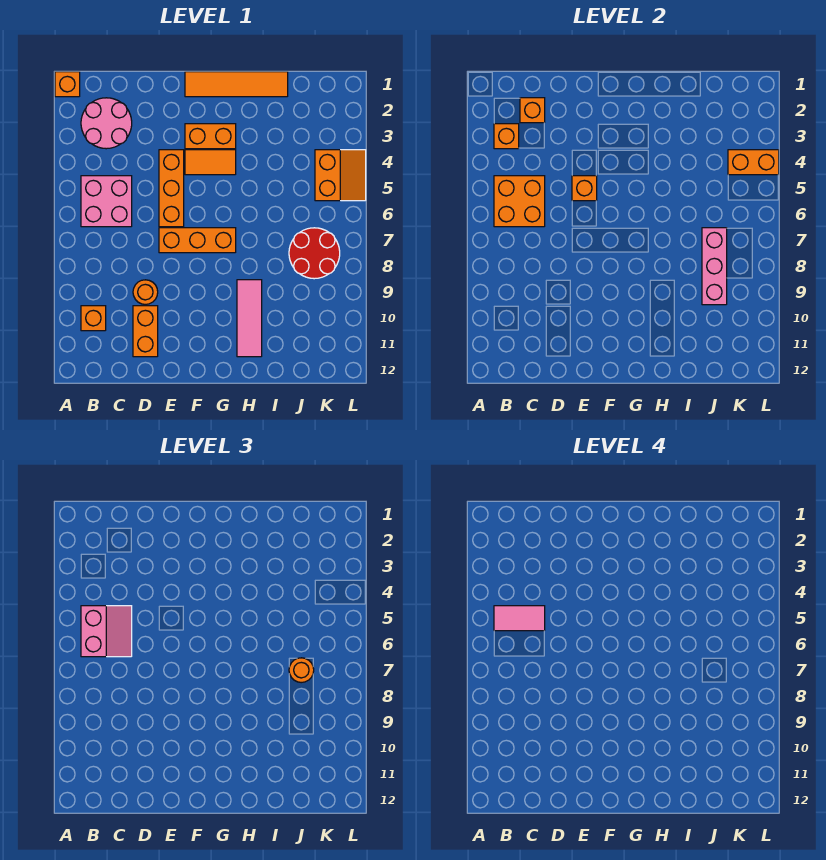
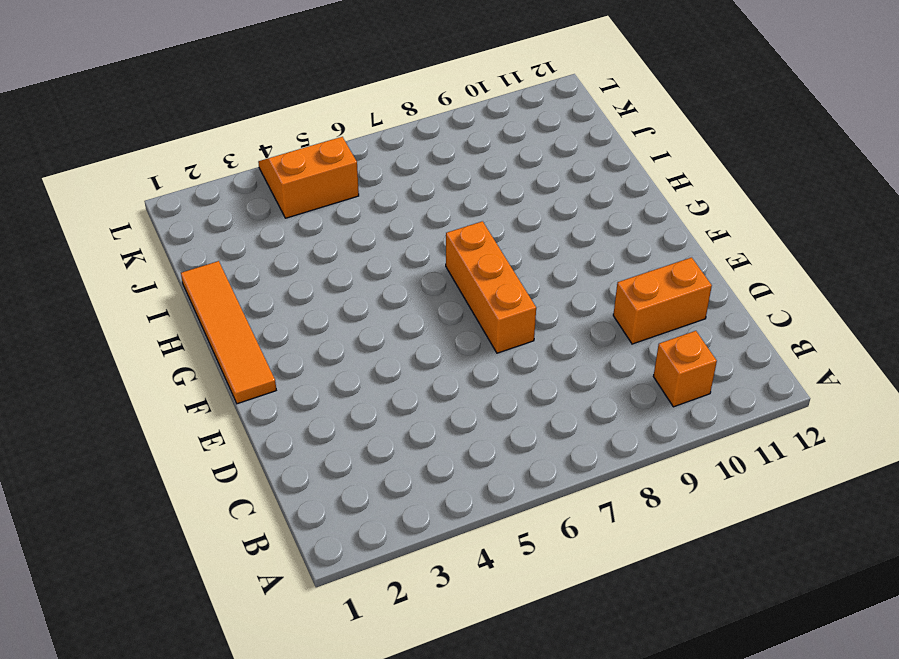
none -> orange brick A1 level 1
none -> pink round brick B2:C3 level 1
none -> pink brick B5:C6 level 1

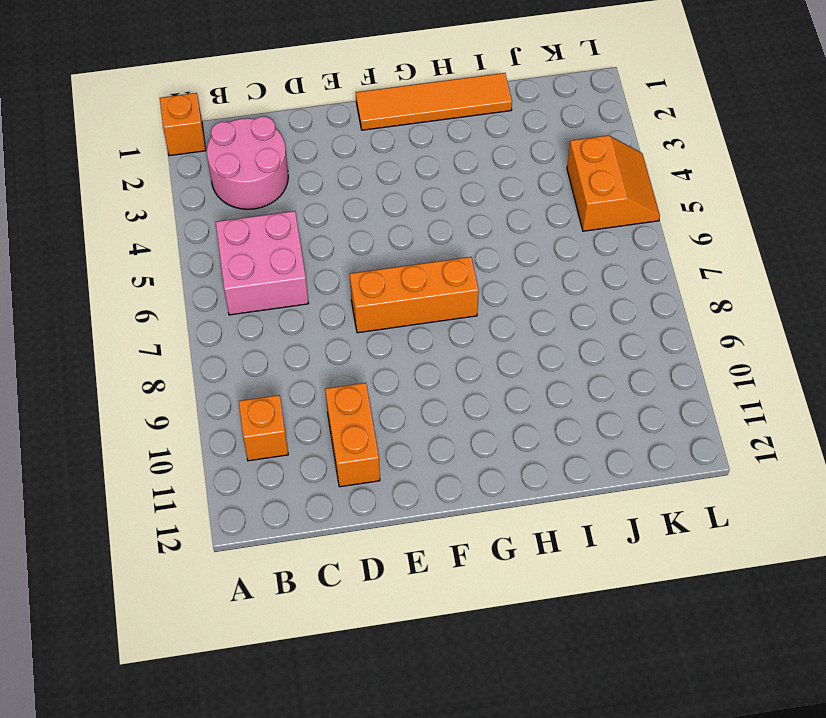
none -> orange round brick D9 level 1
none -> orange brick E4:E6 level 1
none -> orange brick F3:G3 level 1

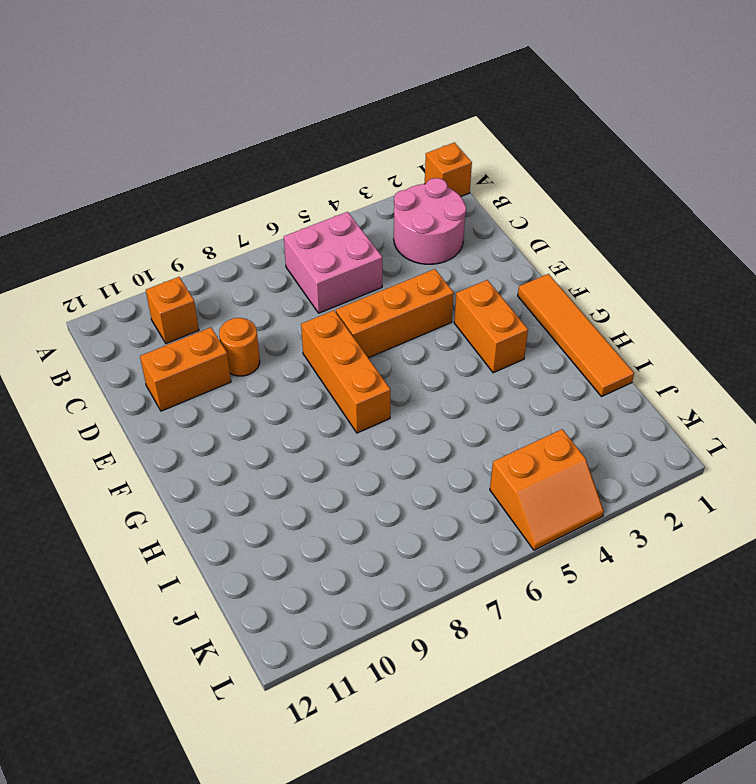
none -> orange tile F4:G4 level 1
none -> pink tile H9:H11 level 1
none -> red round brick J7:K8 level 1

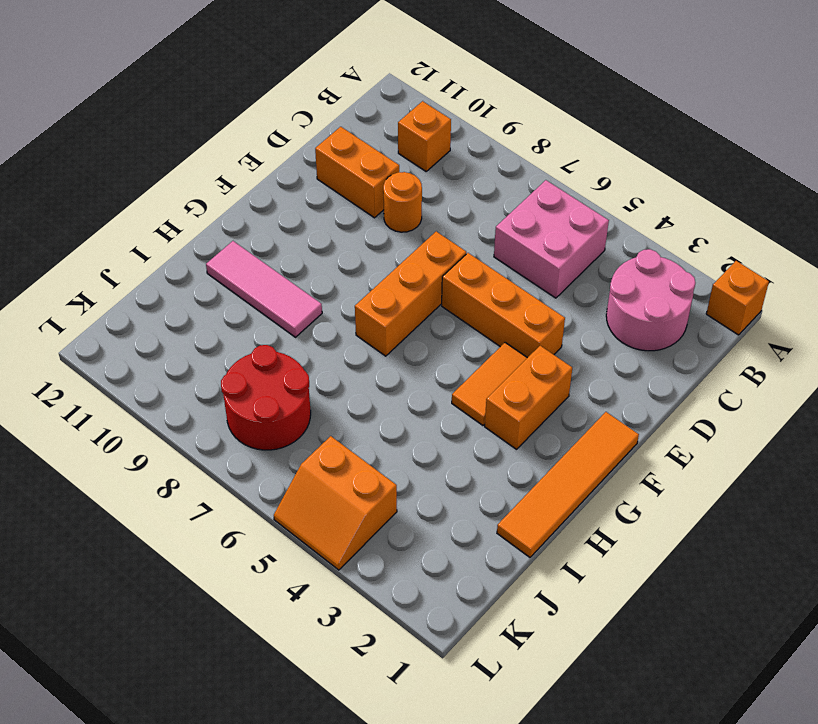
none -> orange brick B3 level 2
none -> orange brick B5:C6 level 2
none -> orange brick C2 level 2

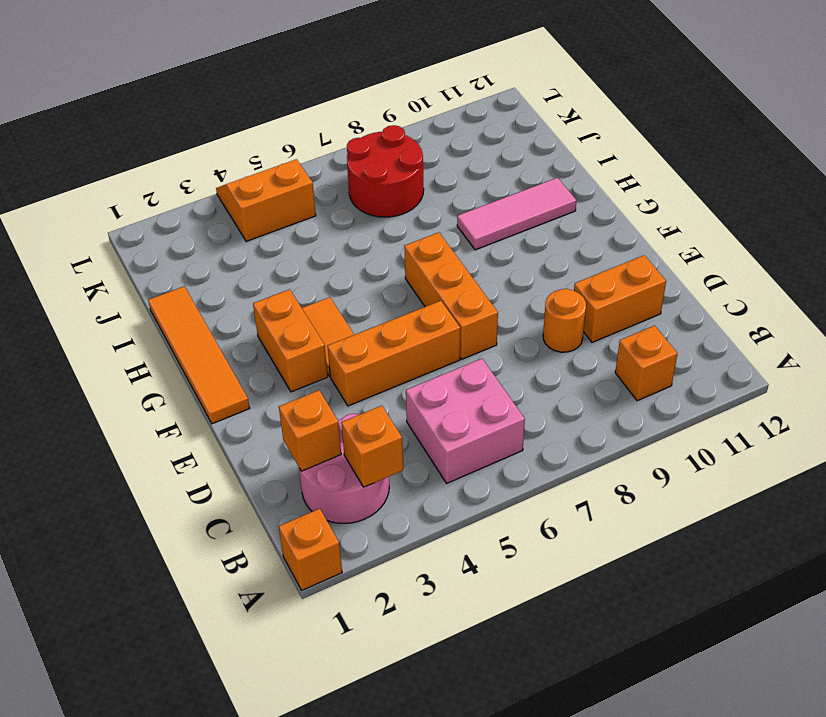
none -> orange brick B5:C6 level 2
none -> orange brick E5 level 2
none -> pink brick J7:J9 level 2

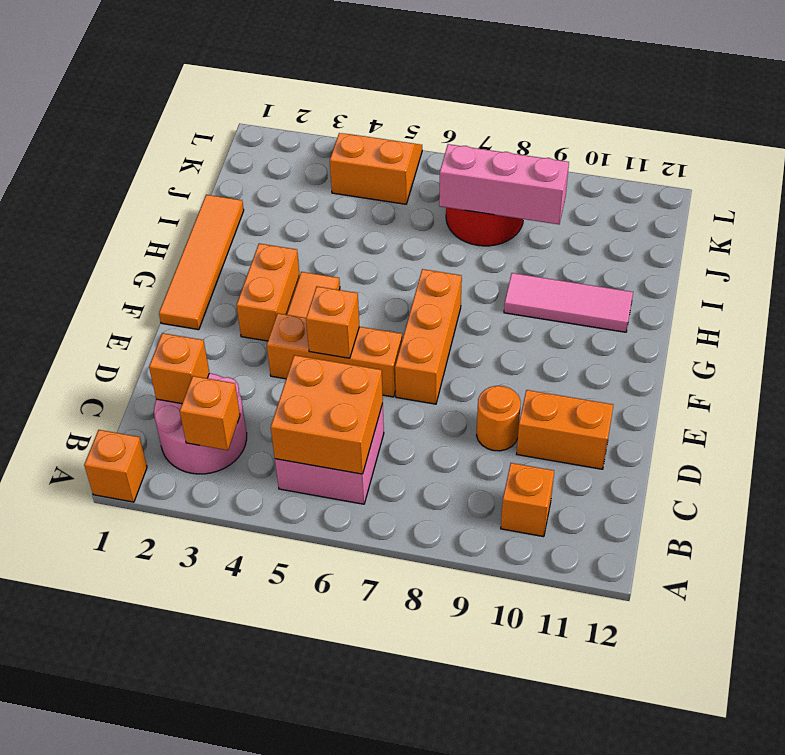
none -> orange brick K4:L4 level 2
none -> pink slope B5:C6 level 3 top B
none -> orange round brick J7 level 3

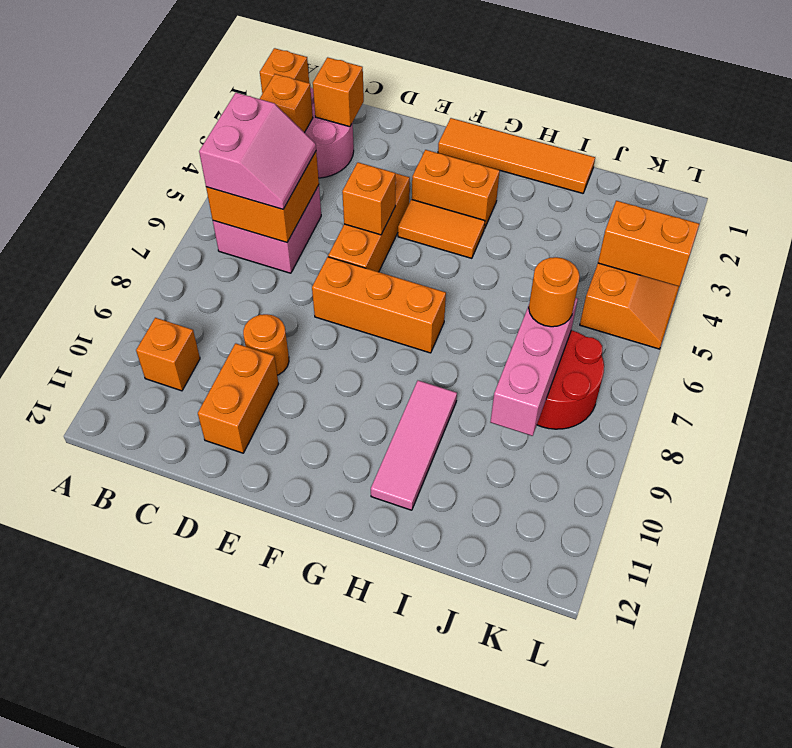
none -> pink tile B5:C5 level 4

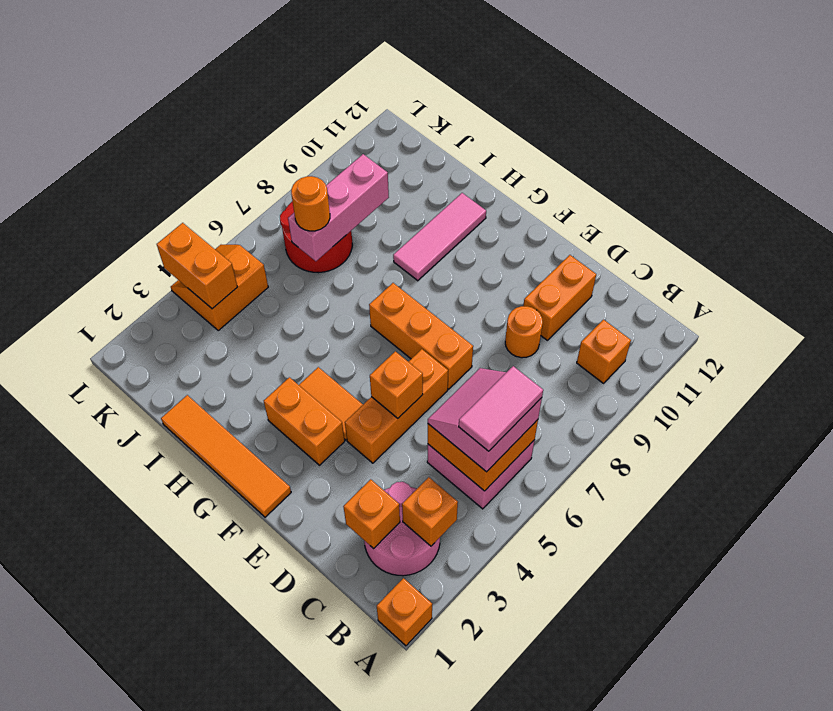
pink tile B5:B6 level 4 -> pink tile B5:C5 level 4

